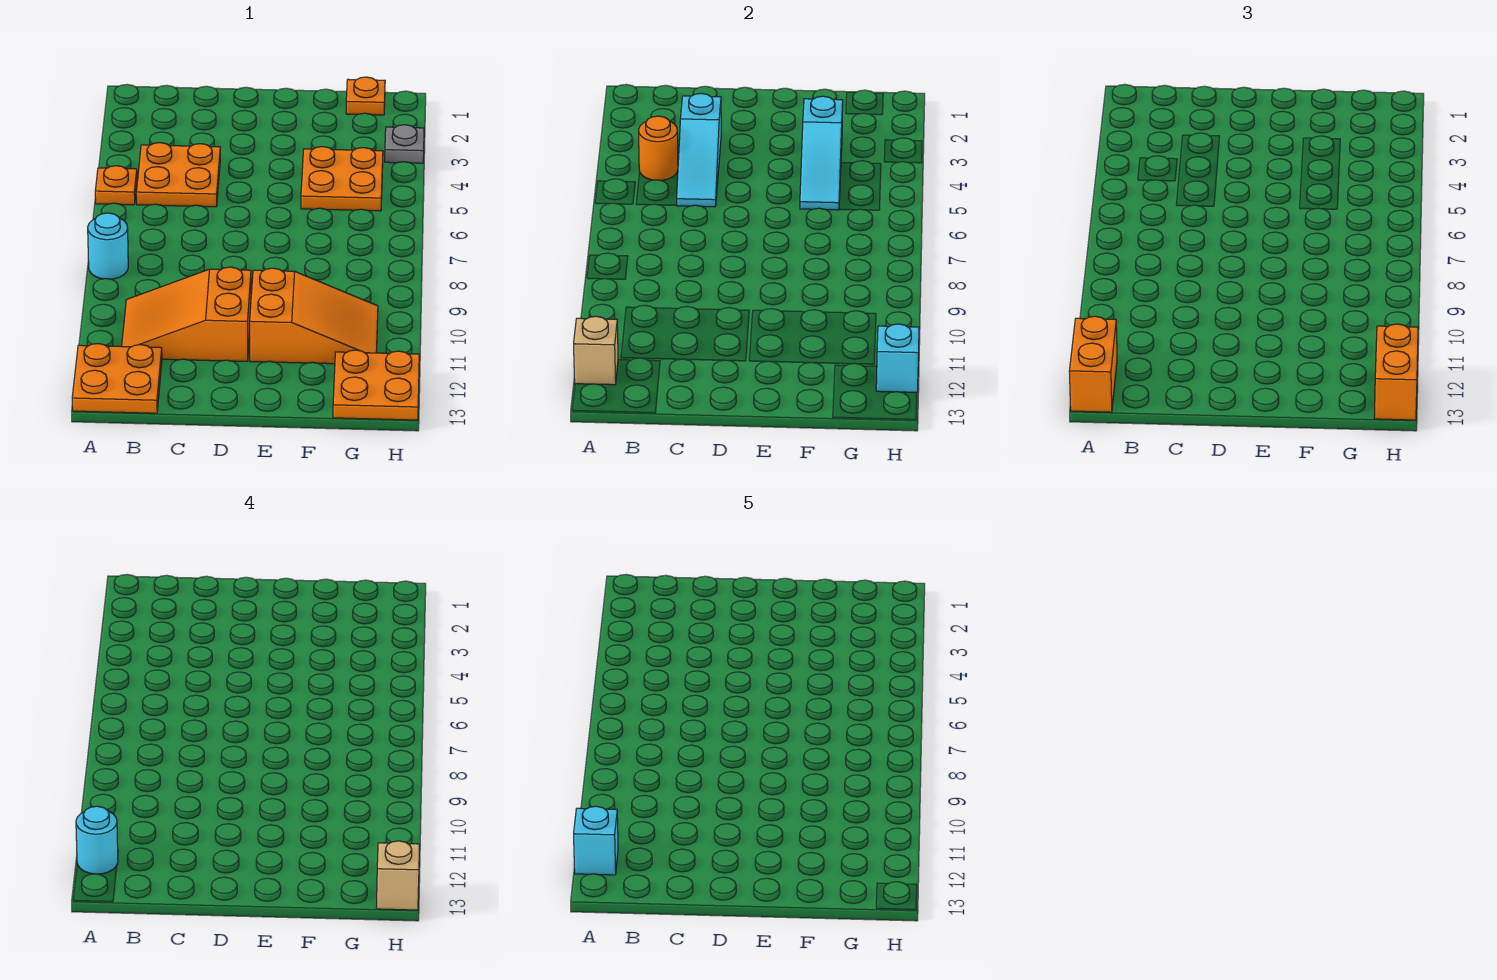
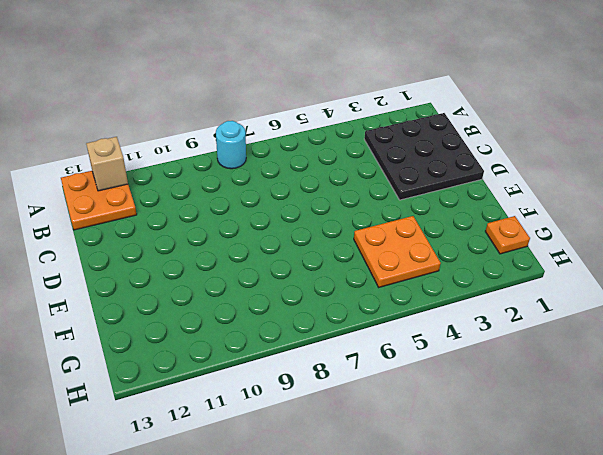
black plate B1:D3 level 1 -> none
none -> orange plate A5 level 1
none -> orange plate B4:C5 level 1
none -> orange slope B10:D11 level 1 top D

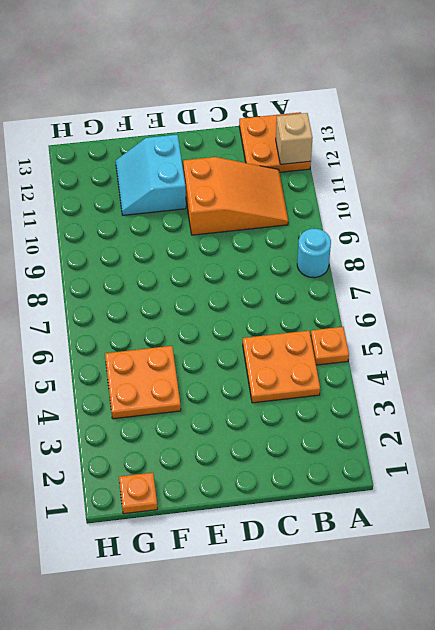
cyan slope E11:F12 level 1 top E -> orange slope E10:G11 level 1 top E
none -> orange plate G12:H13 level 1
none -> grey plate H3 level 1
none -> orange round brick B4 level 2

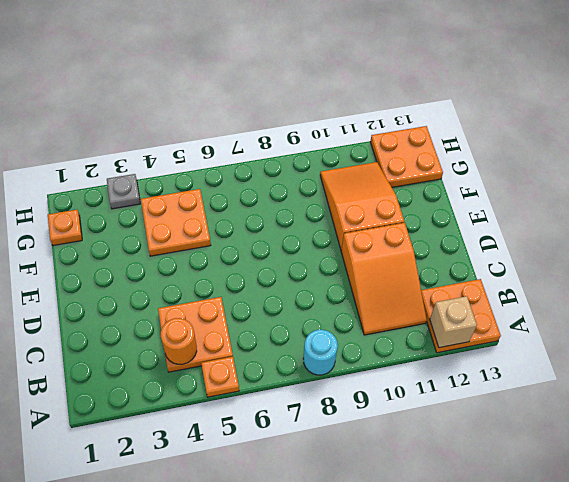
none -> cyan slope C3:C5 level 2 top 3
none -> cyan slope F3:F5 level 2 top 3
none -> cyan brick H12 level 2

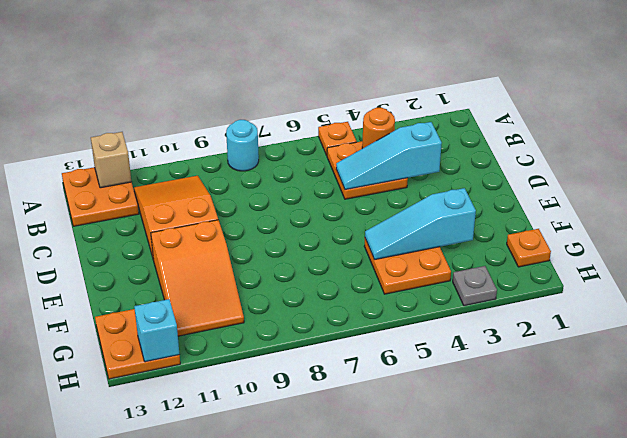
none -> orange brick A12:A13 level 3
none -> orange brick H12:H13 level 3
none -> cyan round brick A12 level 4

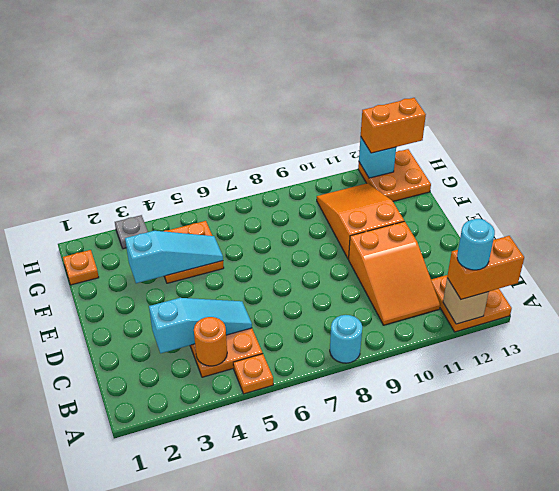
none -> tan brick H13 level 4
none -> cyan brick A12 level 5

